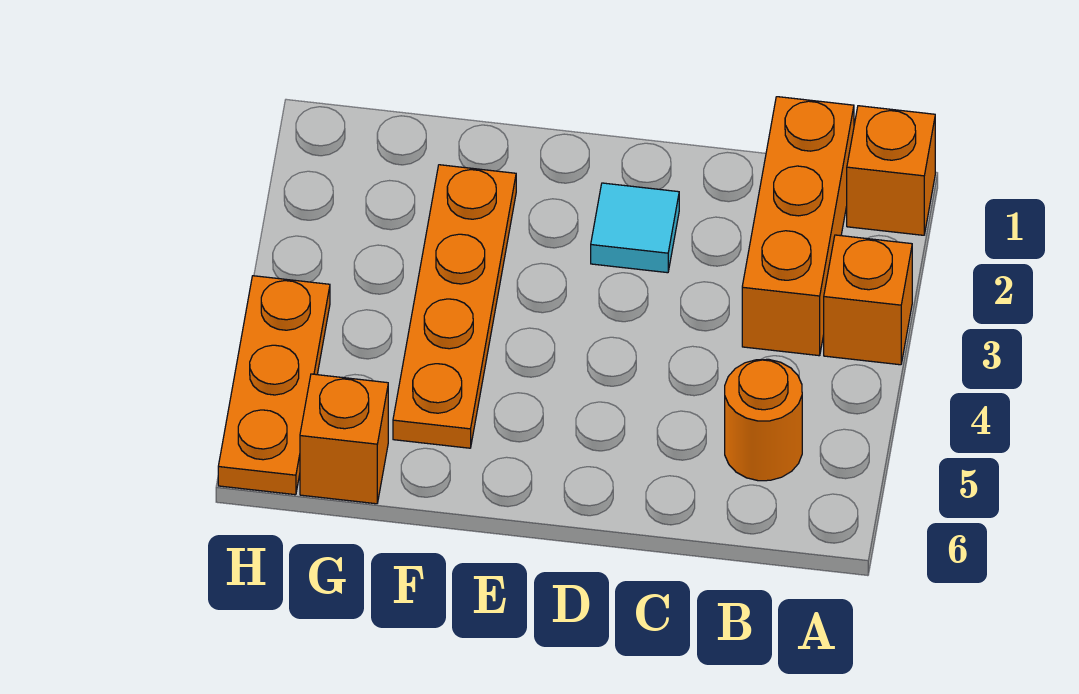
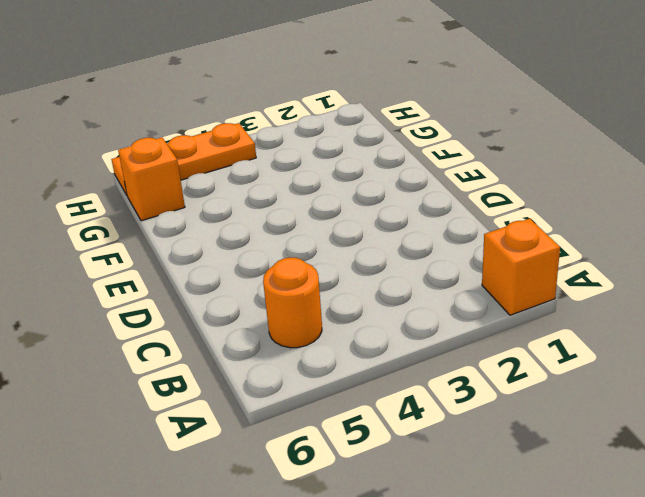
none -> orange brick A3 level 1
none -> orange brick B1:B3 level 1

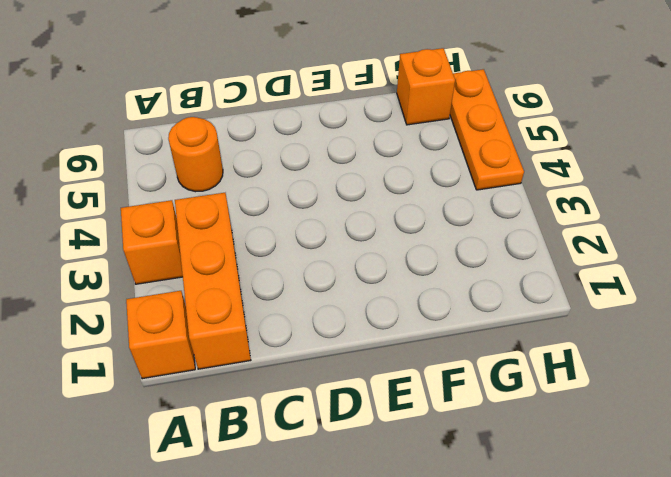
none -> cyan tile D2 level 1
none -> orange plate F2:F5 level 1

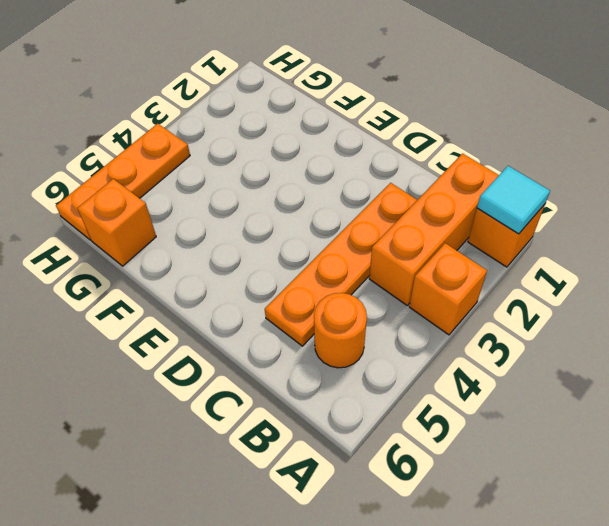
cyan tile A1 level 2 -> cyan tile D2 level 1
orange plate C2:C5 level 1 -> orange plate F2:F5 level 1

